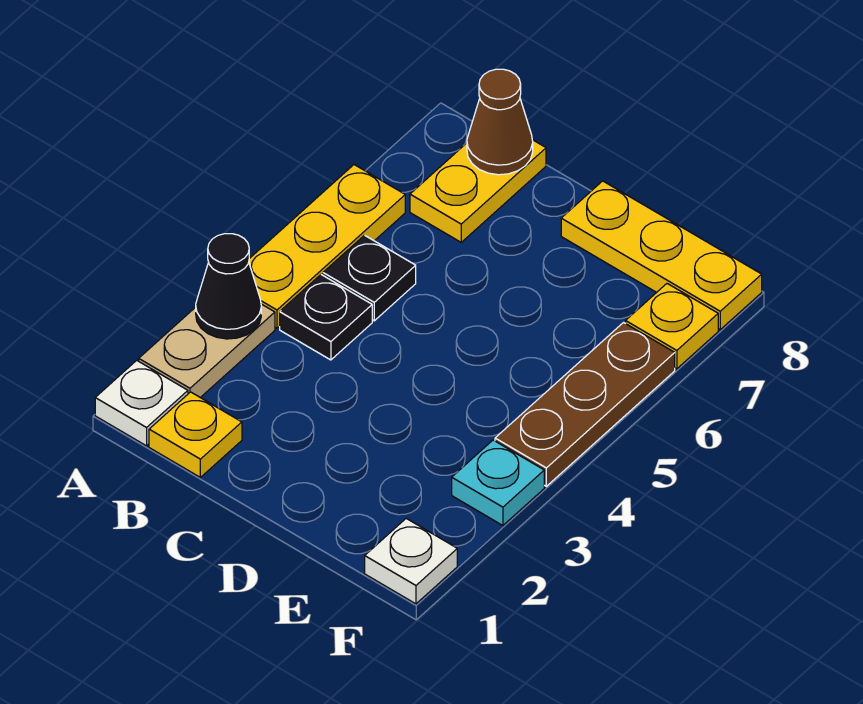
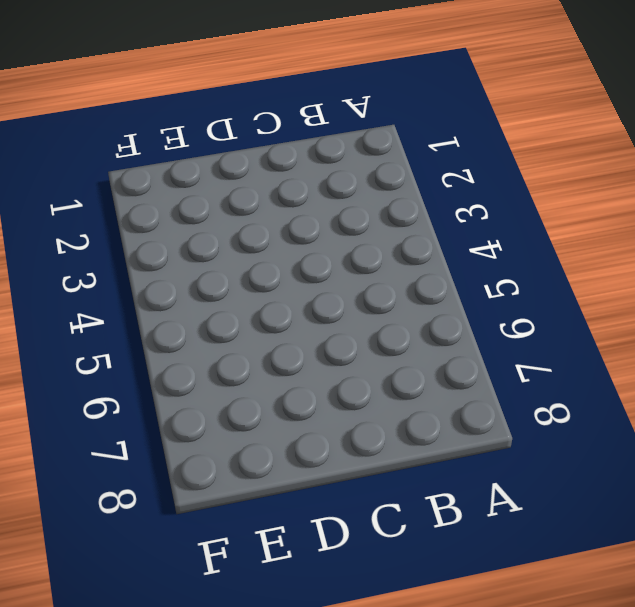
none -> white plate A1 level 1
none -> tan plate A2:A3 level 1
none -> yellow plate A4:A6 level 1

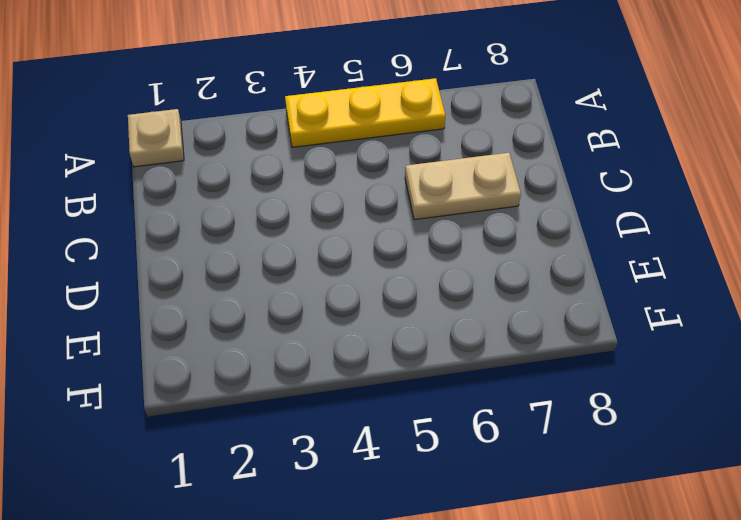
tan plate A1 level 1 -> white plate A1 level 1
tan plate C6:C7 level 1 -> tan plate A2:A3 level 1
none -> yellow plate B1 level 1
none -> black plate B4 level 1
none -> black plate B5 level 1

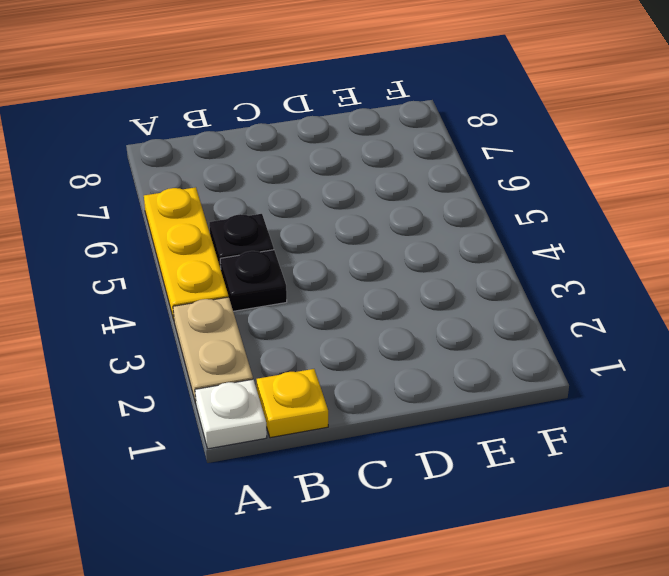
none -> yellow plate B7:B8 level 1
none -> yellow plate D8:F8 level 1
none -> white plate F1 level 1

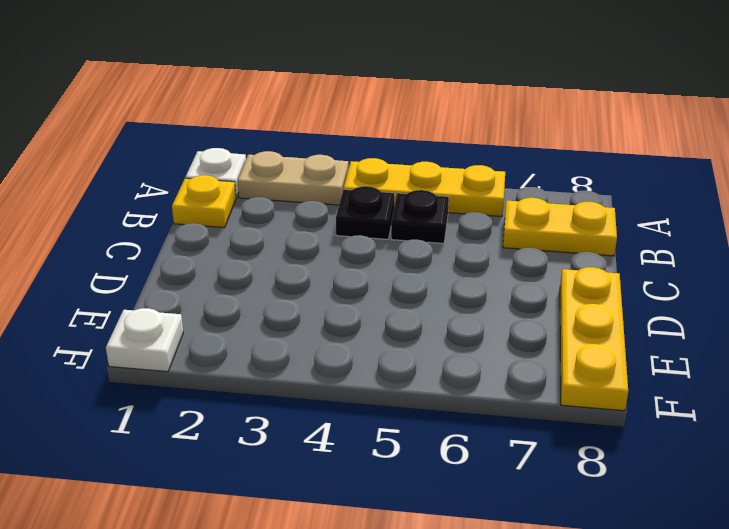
none -> cyan plate F3 level 1
none -> brown plate F4:F6 level 1
none -> yellow plate F7 level 1

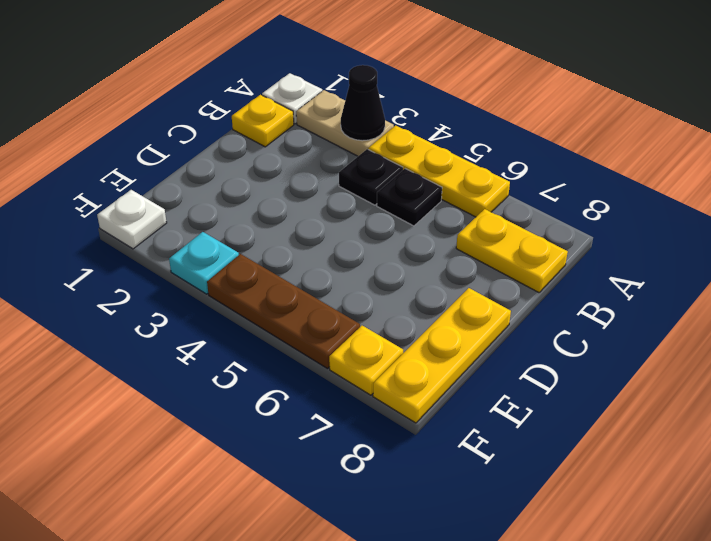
none -> brown cone B8 level 2

